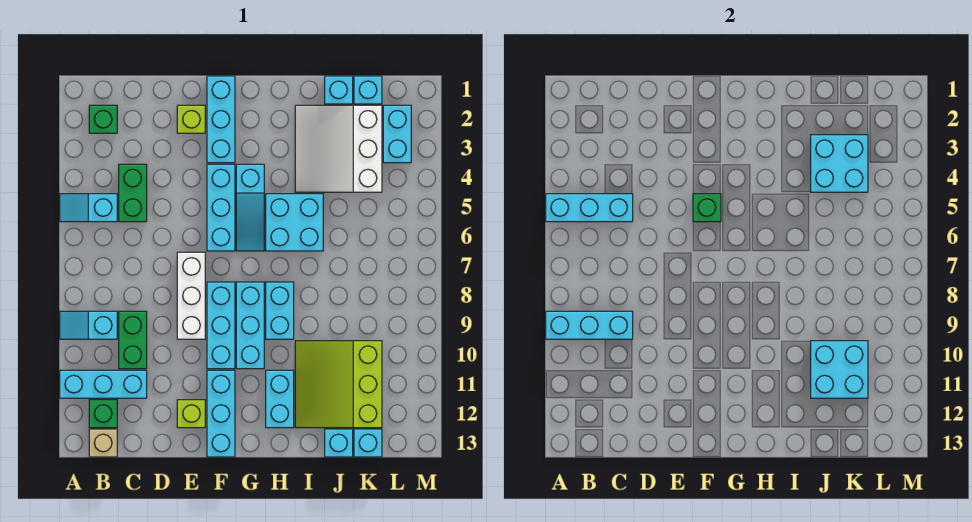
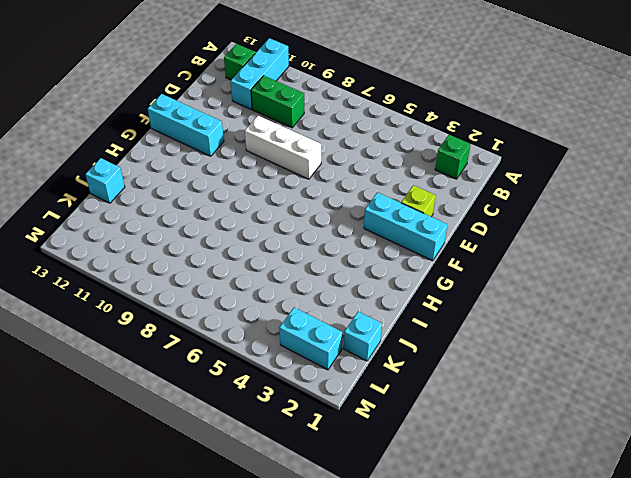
none -> cyan slope A5:B5 level 1 top B
none -> cyan slope A9:B9 level 1 top B
none -> tan brick B13 level 1
none -> green brick C4:C5 level 1

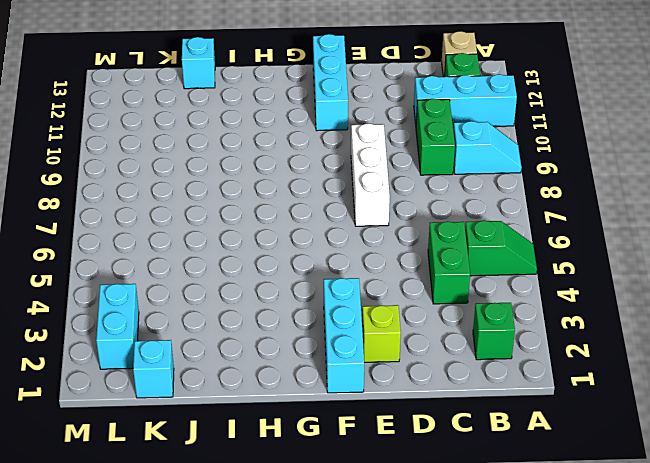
green slope A5:B5 level 1 top B -> cyan slope A5:B5 level 1 top B
none -> lime brick E12 level 1
none -> cyan brick F4:F6 level 1
none -> cyan brick F8:F10 level 1
none -> cyan slope G4:G6 level 1 top 4

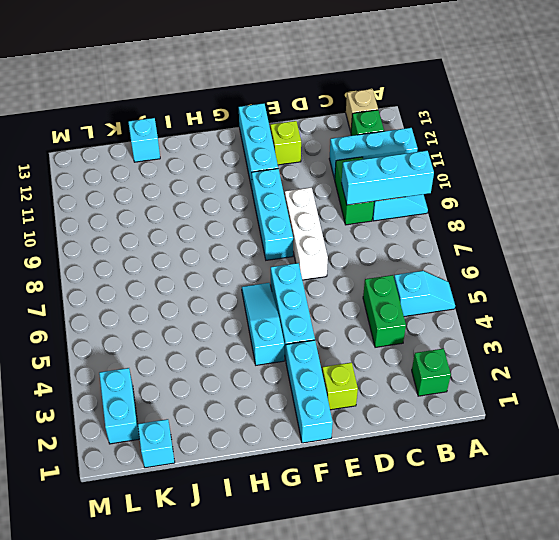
none -> cyan brick G8:G10 level 1
none -> cyan brick H5:I6 level 1
none -> cyan brick H8:H9 level 1
none -> cyan brick H11:H12 level 1

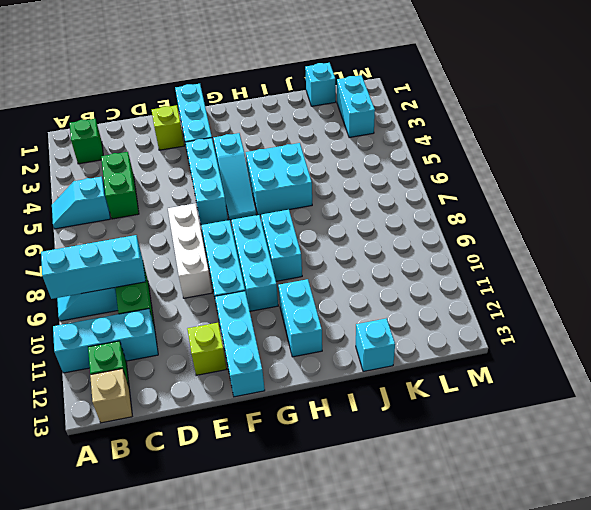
none -> white slope I2:K4 level 1 top K
none -> lime slope I10:K12 level 1 top K
none -> cyan brick J1 level 1
none -> cyan brick K13 level 1

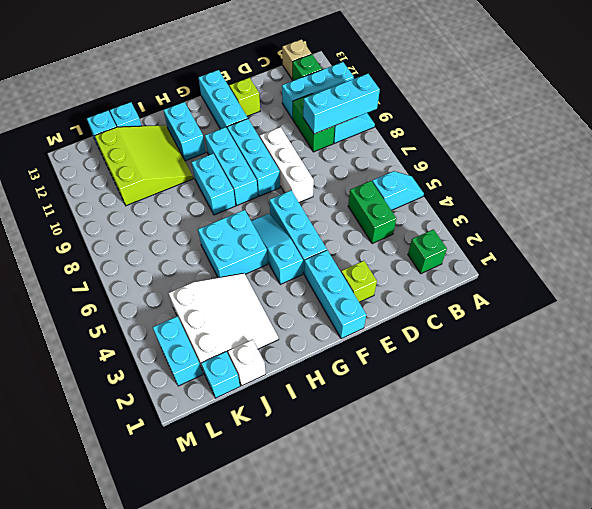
white brick J1 level 1 -> cyan brick J1 level 1
none -> cyan brick A5:C5 level 2
none -> green brick F5 level 2
none -> cyan brick J3:K4 level 2
none -> cyan brick J10:K11 level 2

